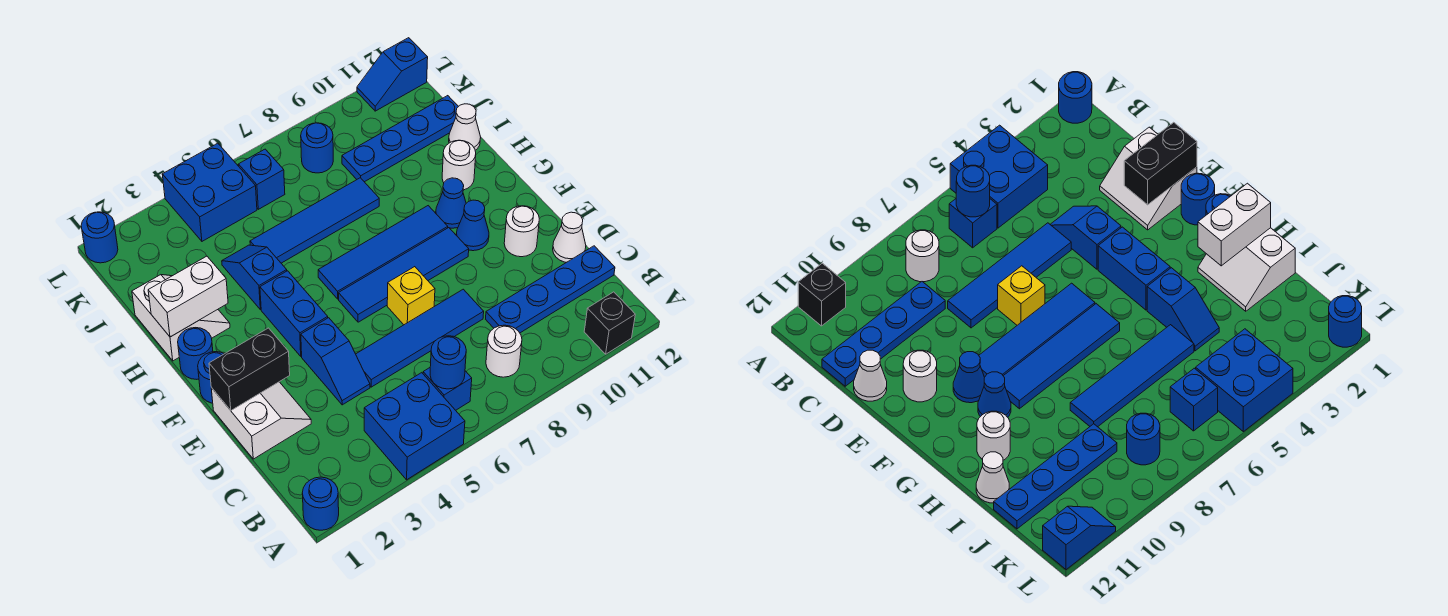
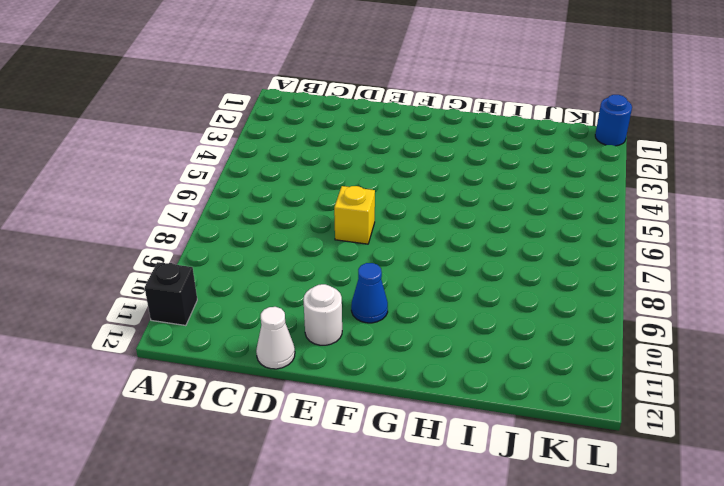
none -> blue round brick A1 level 1
none -> blue brick A4:B5 level 1
none -> blue brick B6 level 1
none -> white round brick B8 level 1

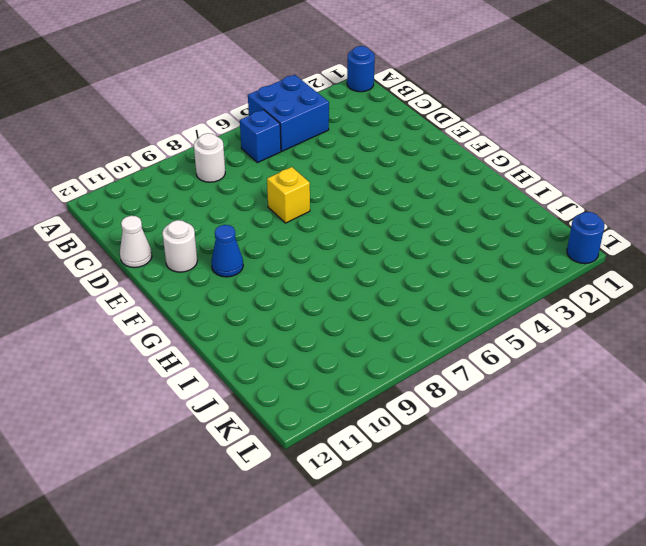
none -> black brick A11 level 1
none -> blue plate C9:C12 level 1
none -> white slope D1:E2 level 1 top 1
none -> blue slope D4:E4 level 1 top E

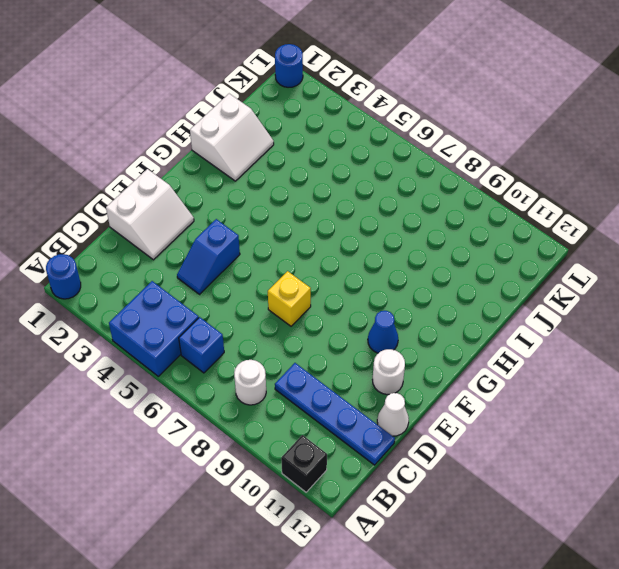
none -> blue tile D5:D8 level 1
none -> blue round brick F1 level 1
none -> blue brick F4:G4 level 1
none -> blue tile F6:F9 level 1

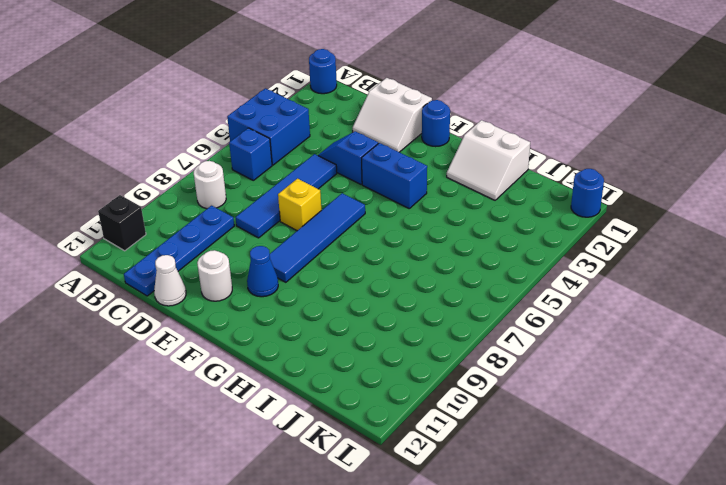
none -> blue round brick G1 level 1
none -> blue tile G6:G9 level 1
none -> blue cone G10 level 1
none -> blue slope H4:I4 level 1 top H

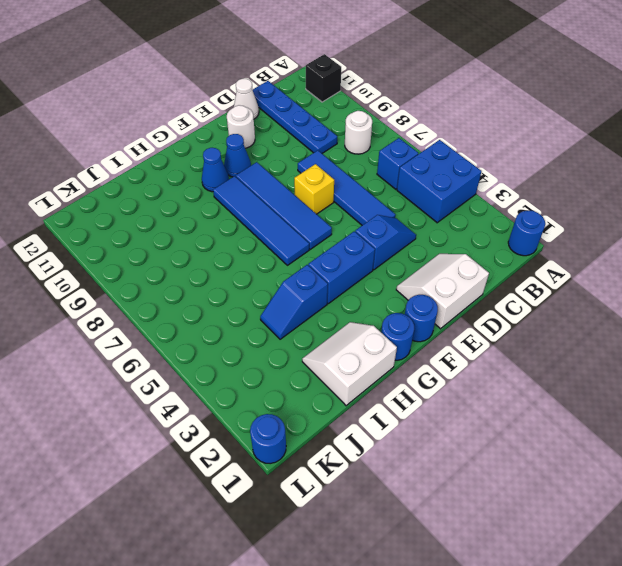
none -> white round brick H11 level 1
none -> blue tile I5:I8 level 1
none -> white cone I12 level 1
none -> blue plate J9:J12 level 1

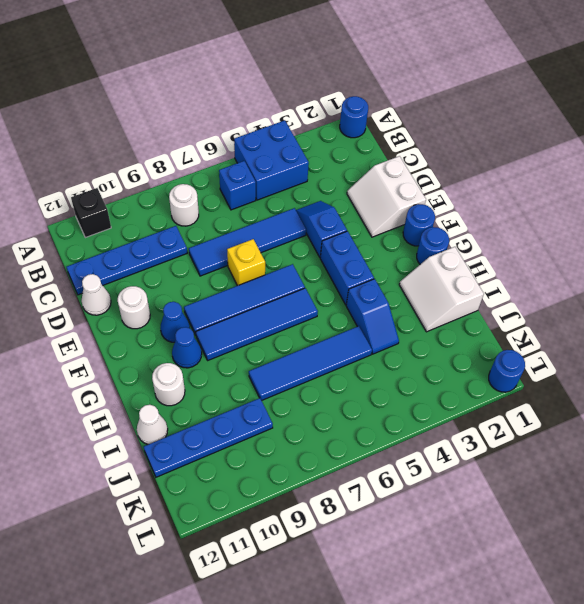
none -> blue brick K4:L5 level 1
none -> blue brick K6 level 1
none -> blue round brick K8 level 1
none -> blue slope L11:L12 level 1 top 12

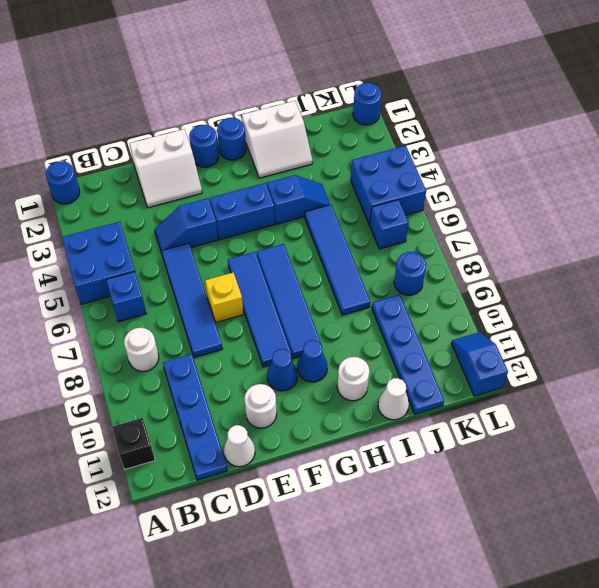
none -> blue round brick B6 level 2
none -> black brick E1:E2 level 2
none -> white brick H1:H2 level 2

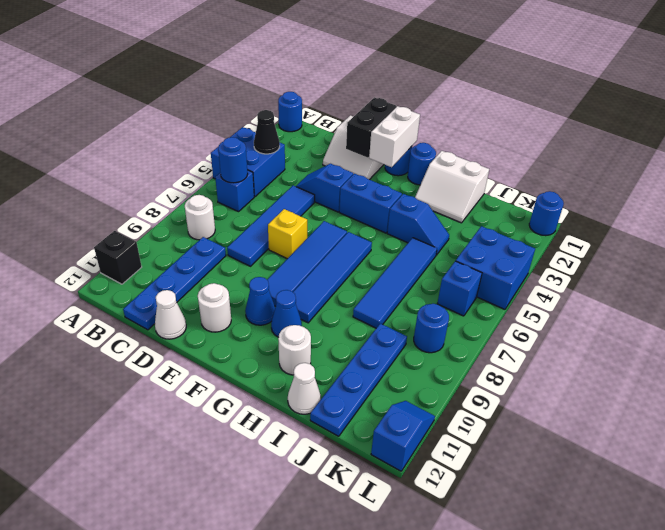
black cone B4 level 2 -> none
white brick F1:F2 level 2 -> white brick H1:H2 level 2

